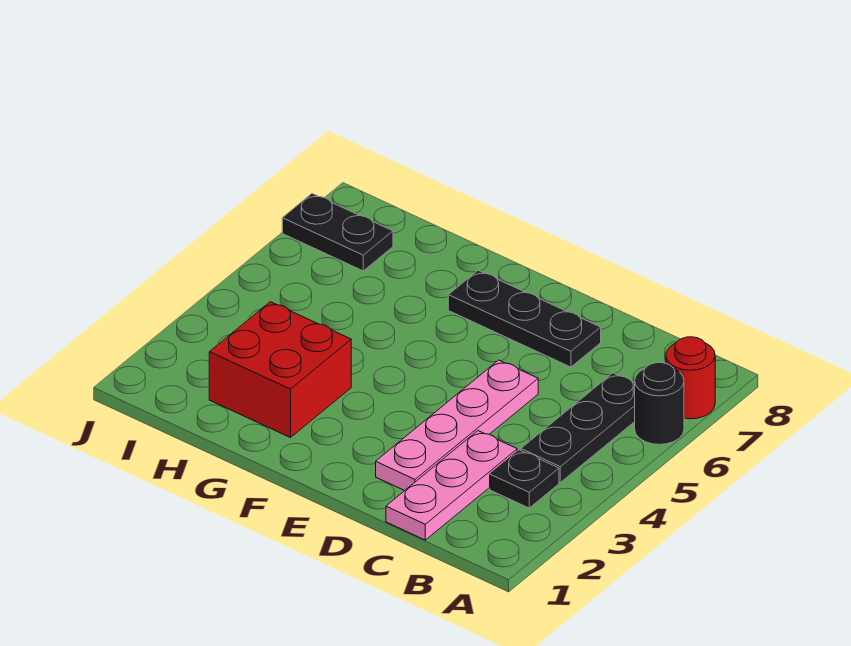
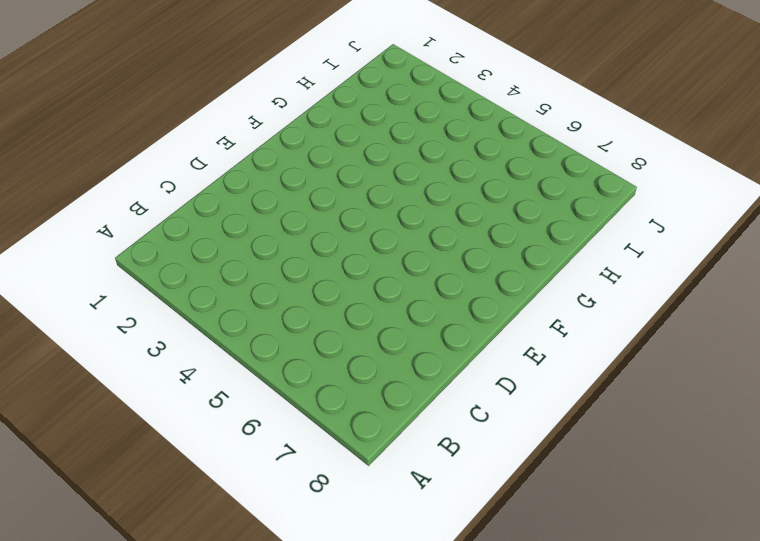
none -> black round brick A6 level 1
none -> red round brick A7 level 1

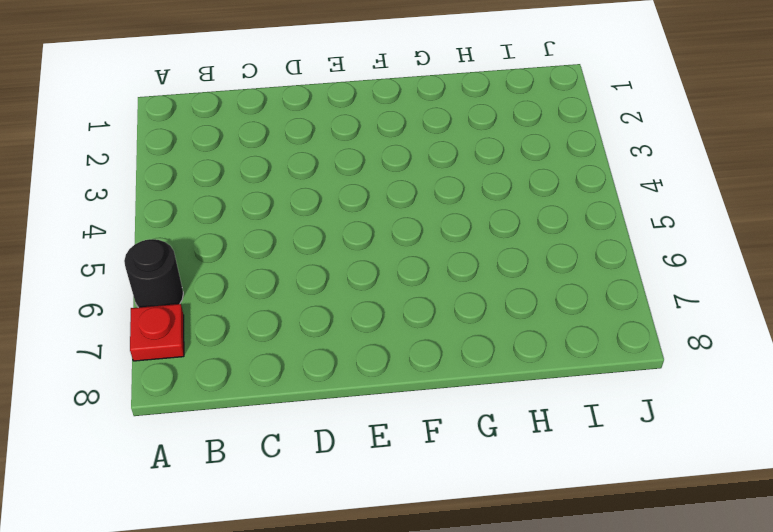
red plate A7 level 1 -> red round brick A7 level 1
none -> black plate B3 level 1
none -> black plate B4:B6 level 1

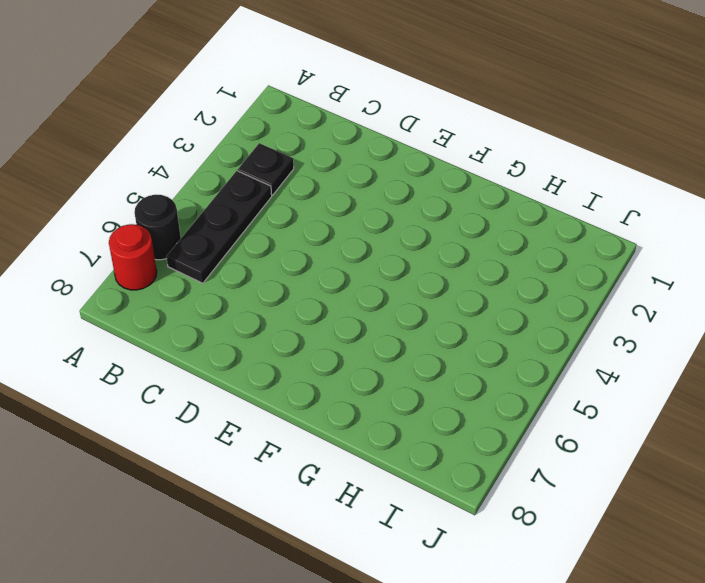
none -> pink plate C1:C3 level 1
none -> pink plate D2:D5 level 1

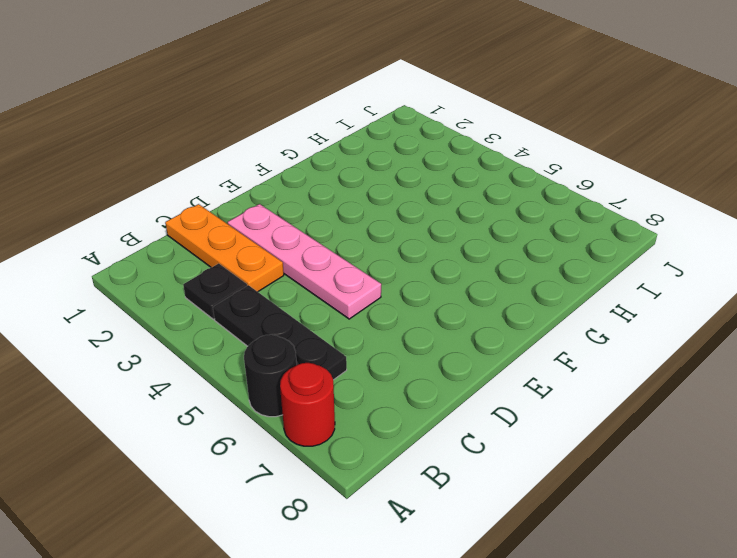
orange plate C1:C3 level 1 -> pink plate C1:C3 level 1
none -> black plate D7:F7 level 1
none -> red brick G2:H3 level 1

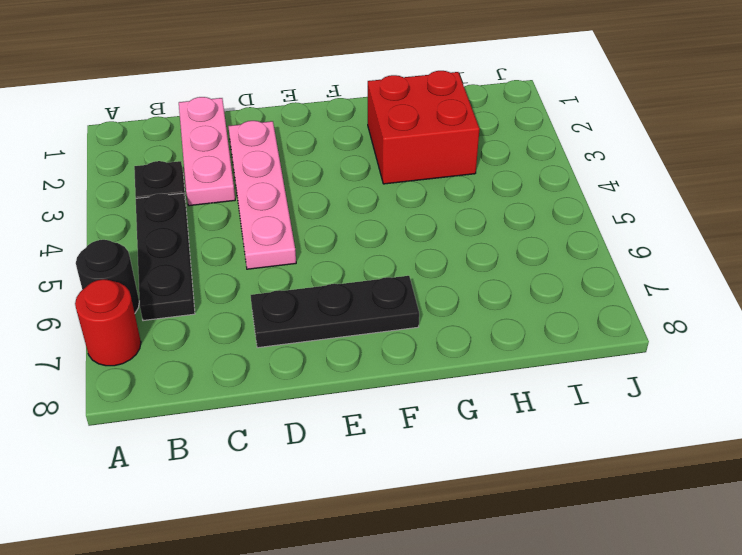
none -> black plate I7:J7 level 1

